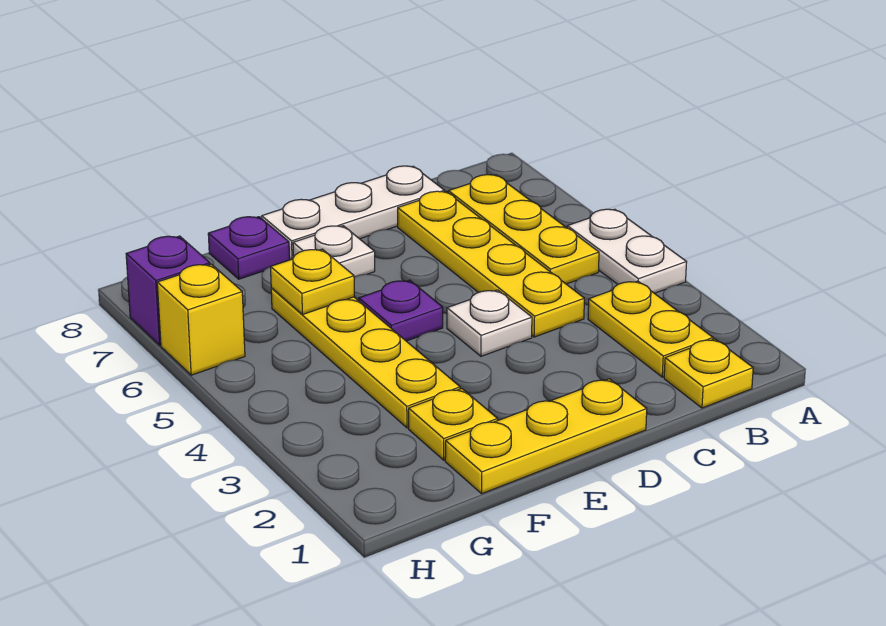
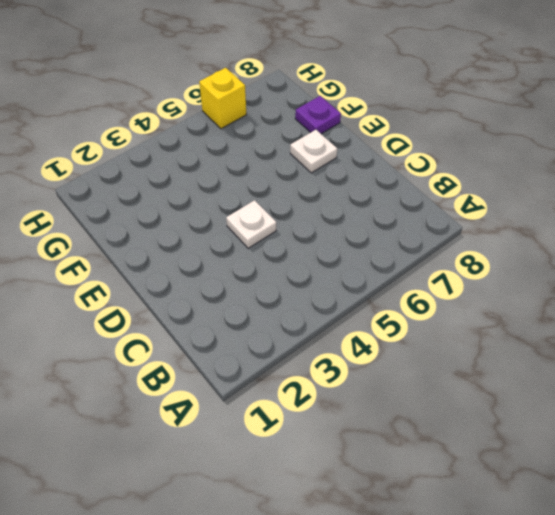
none -> white plate A4:A5 level 1
none -> yellow plate B1 level 1
none -> yellow plate B2:B3 level 1

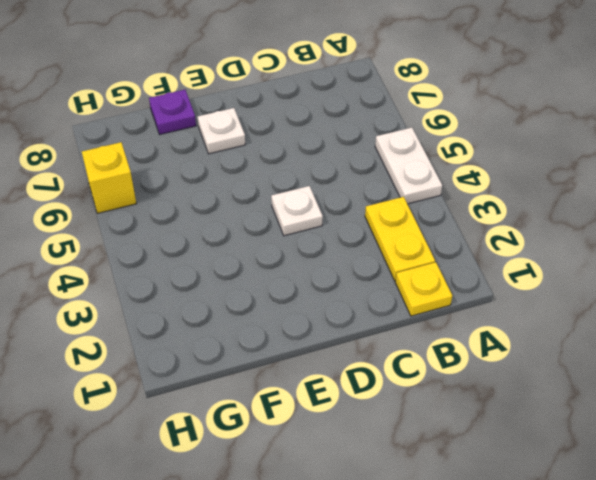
none -> yellow plate B5:B7 level 1
none -> yellow plate C4:C7 level 1
none -> white plate C8:E8 level 1

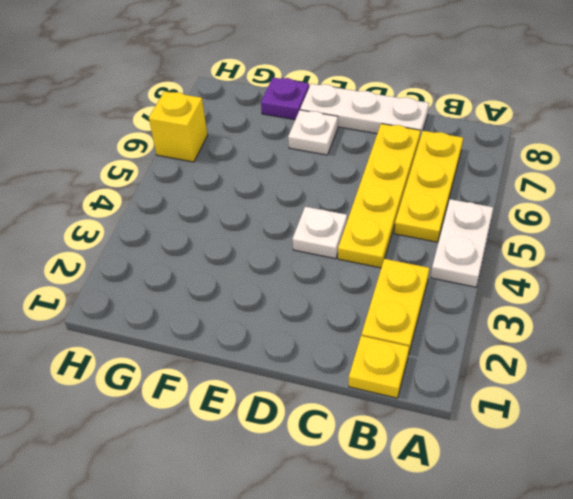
none -> yellow plate D1:F1 level 1
none -> purple plate E5 level 1
none -> yellow plate F2 level 1

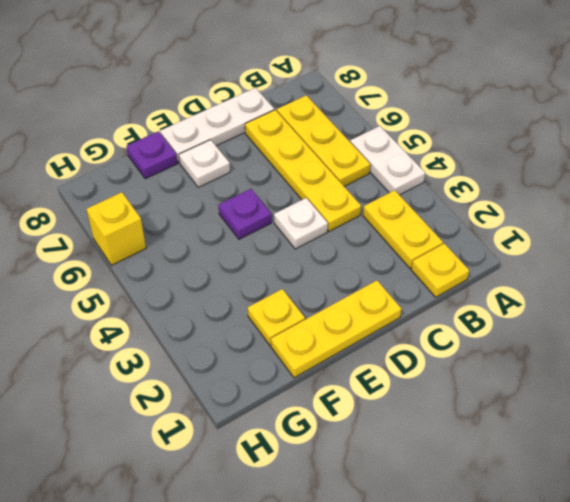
none -> yellow plate F3:F6 level 1
none -> purple brick H7 level 1
none -> yellow plate F6 level 2

